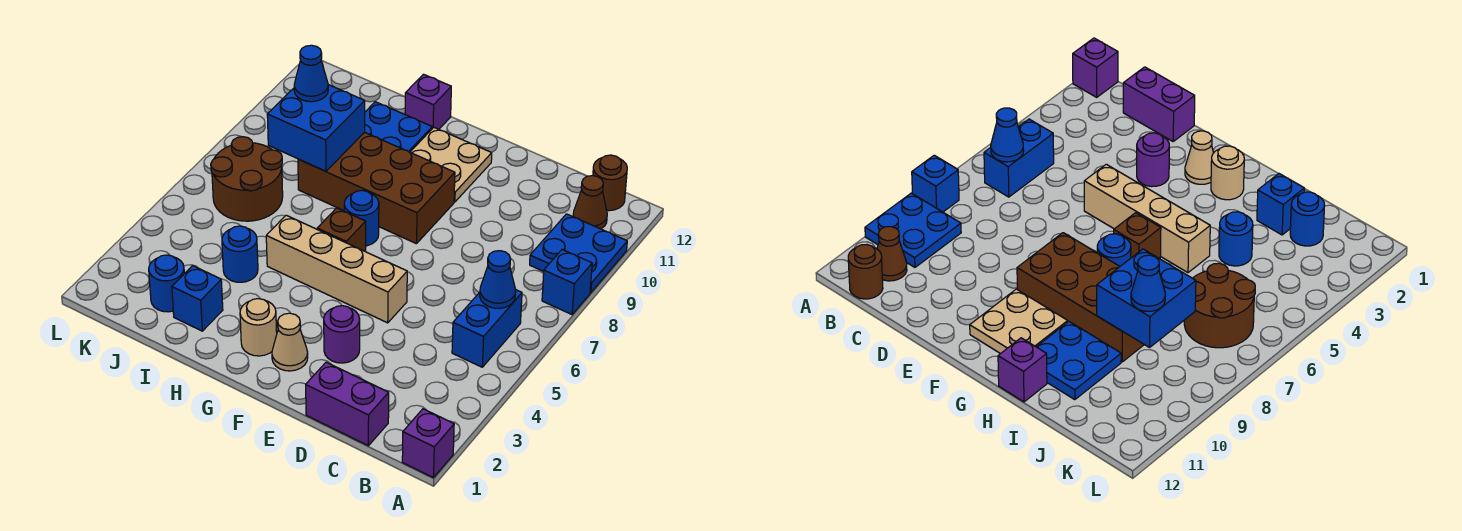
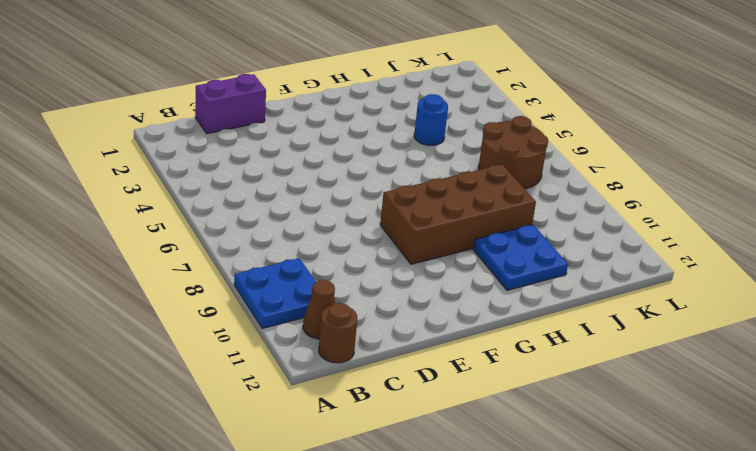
none -> purple brick A1 level 1
none -> blue brick A8 level 1
none -> blue brick B5:B6 level 1

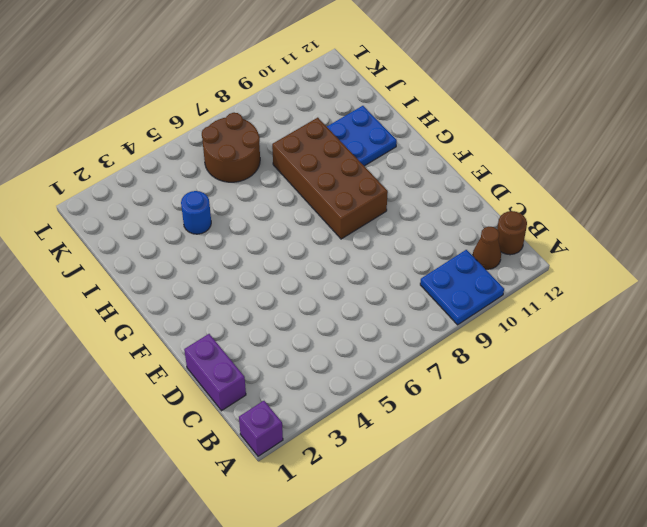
none -> blue brick A8 level 1
none -> blue brick B5:B6 level 1
none -> purple round brick E3 level 1

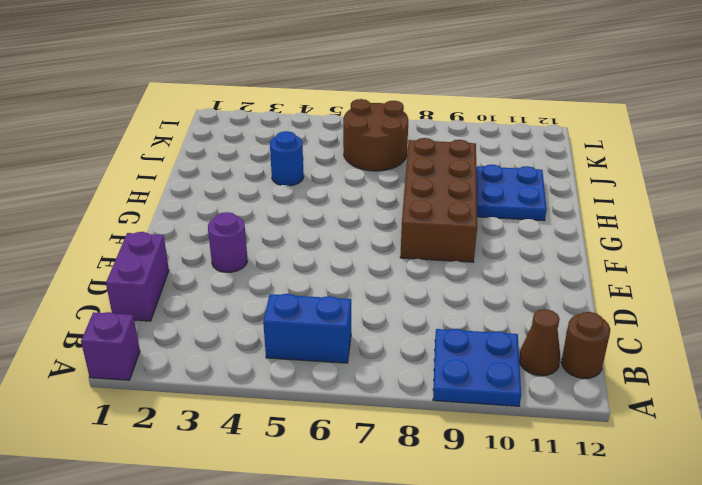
none -> blue brick A8 level 1
none -> tan brick E5:H5 level 1
none -> tan cone F2 level 1

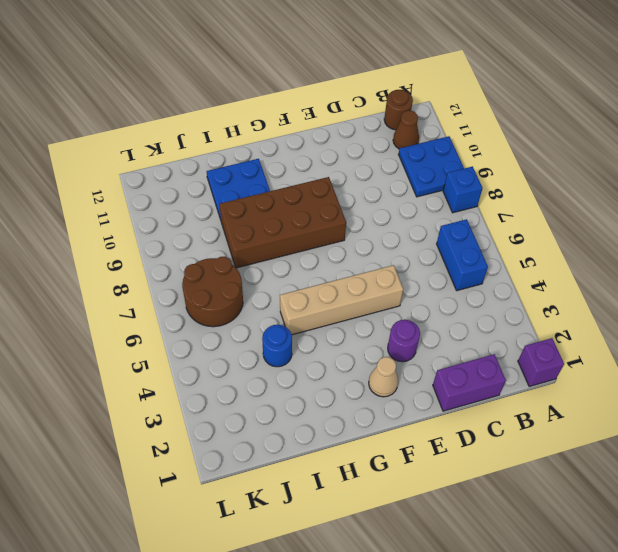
none -> tan plate F10:G11 level 1
none -> tan round brick G2 level 1
none -> brown brick G6 level 1

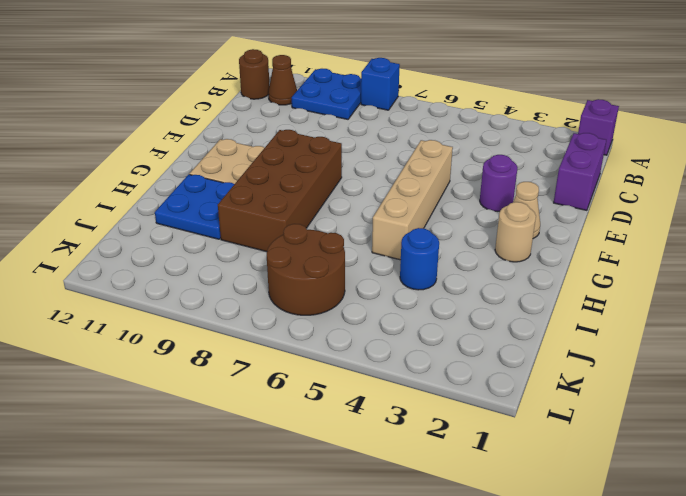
none -> blue brick B5:B6 level 1
none -> brown brick G6 level 1
none -> blue round brick G7 level 1

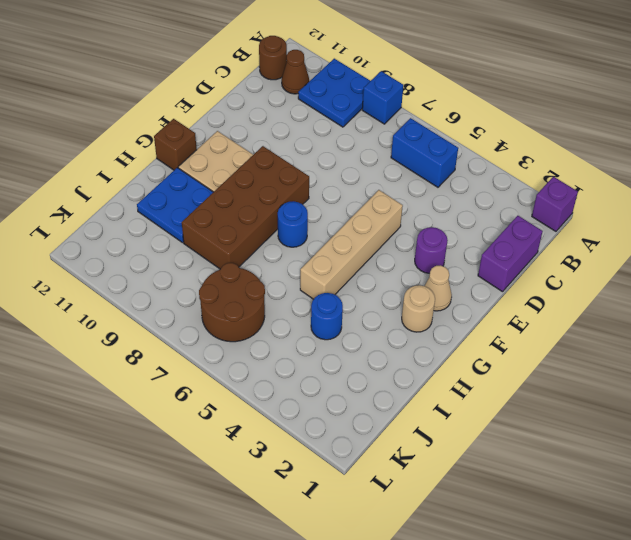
brown brick G12 level 1 -> brown brick G6 level 1
none -> purple brick H12 level 1
none -> blue brick I2 level 1
none -> blue round brick J2 level 1

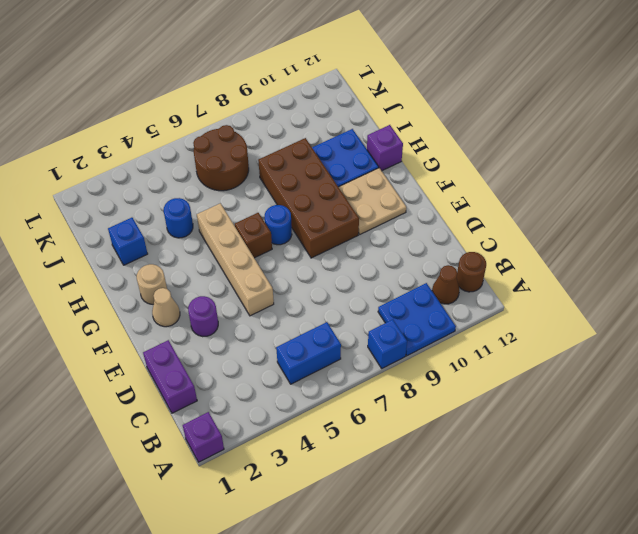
none -> blue round brick J2 level 1
none -> blue cone B6 level 2
none -> blue brick I8:J9 level 2

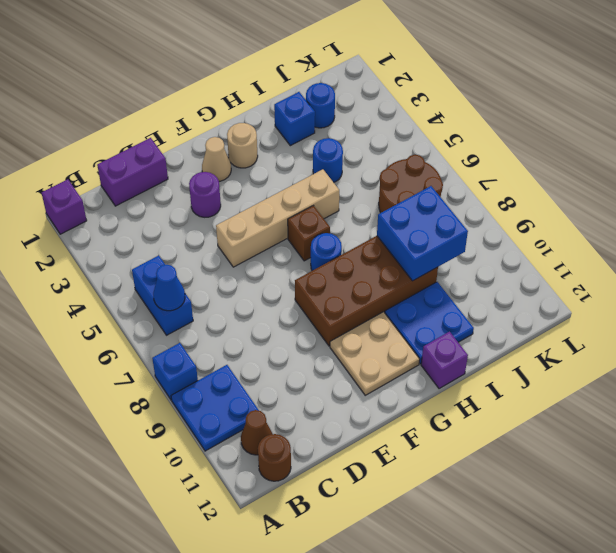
none -> blue cone J9 level 3

